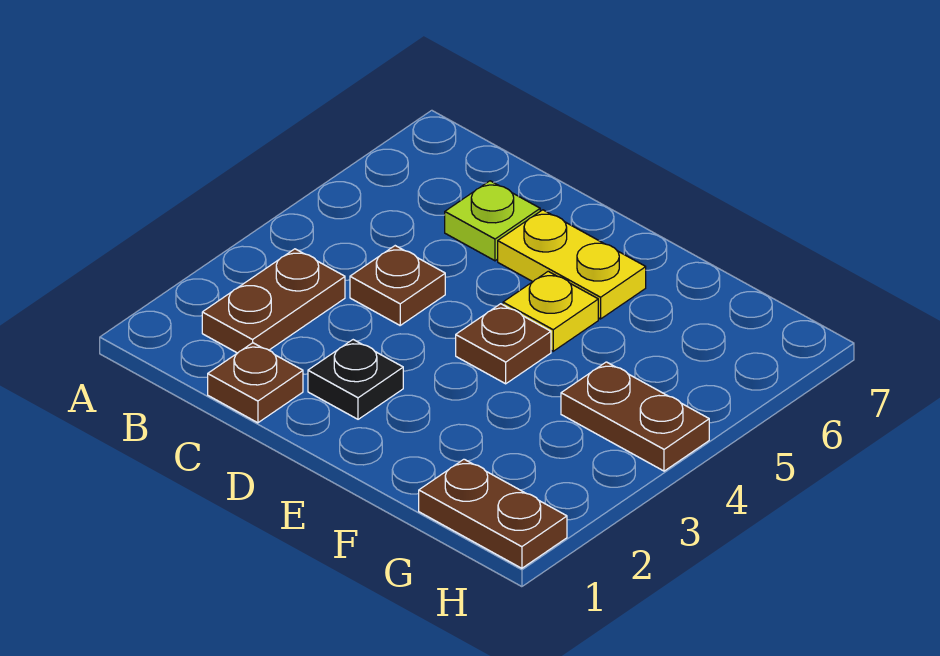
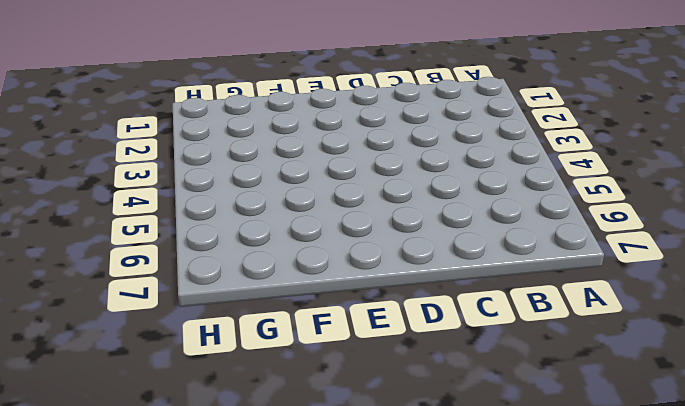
none -> brown plate B2:B3 level 1
none -> brown plate C1 level 1

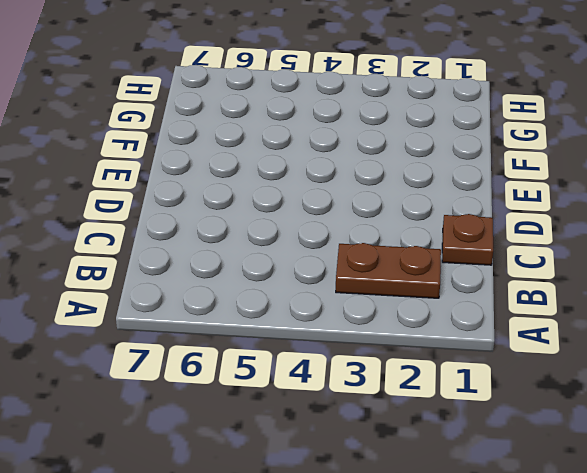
none -> brown plate C4 level 1
none -> lime plate C6 level 1

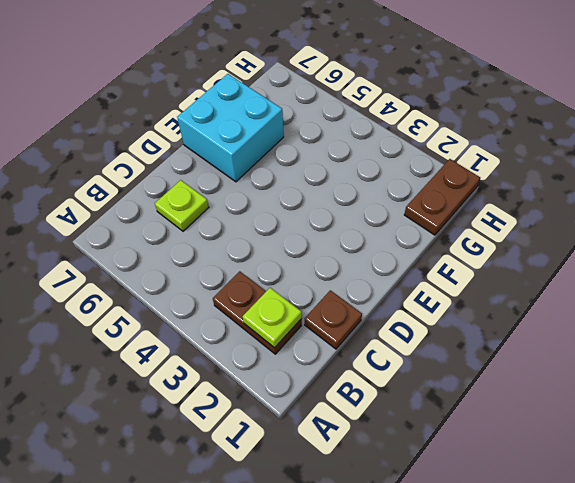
lime plate B2 level 2 -> none
cyan brick E6:F7 level 1 -> yellow plate D6:E6 level 1
none -> brown plate C4 level 1
none -> black plate D2 level 1

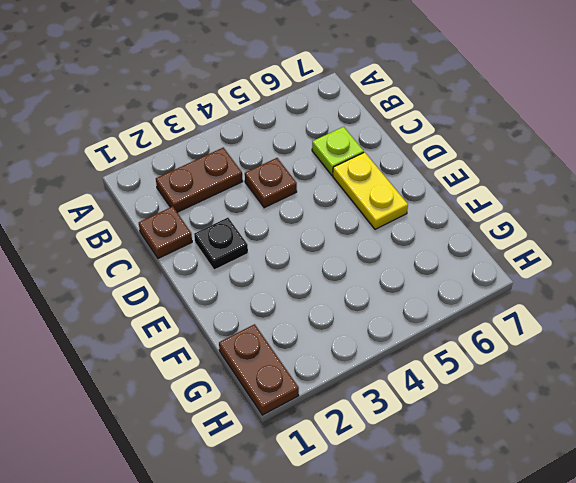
none -> brown plate E4 level 1
none -> yellow plate E5 level 1

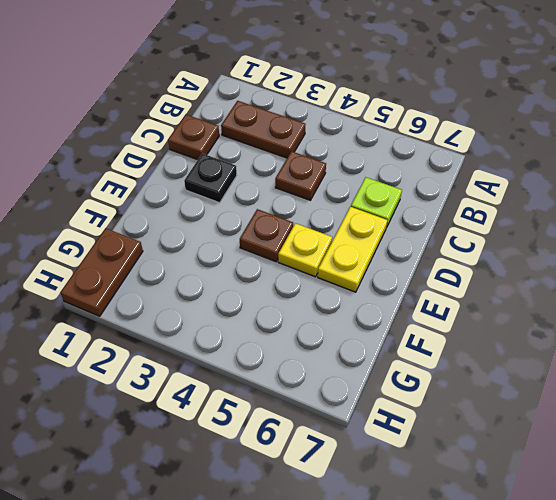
none -> brown plate G4:H4 level 1

